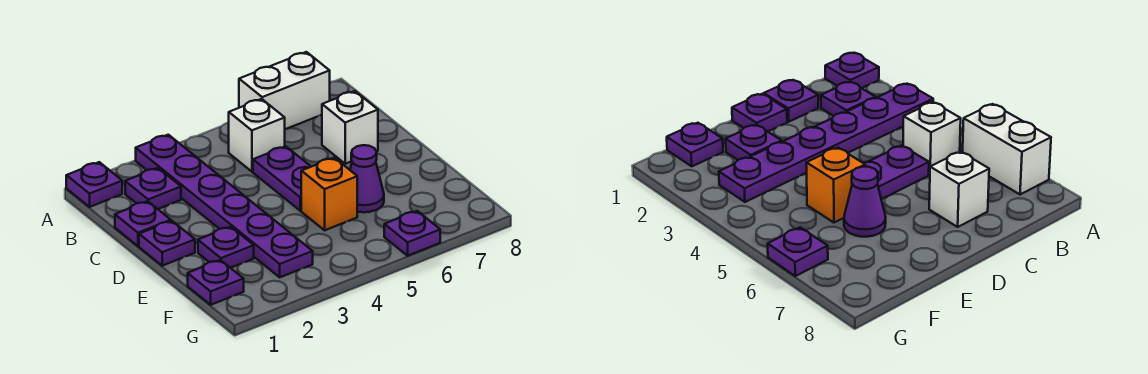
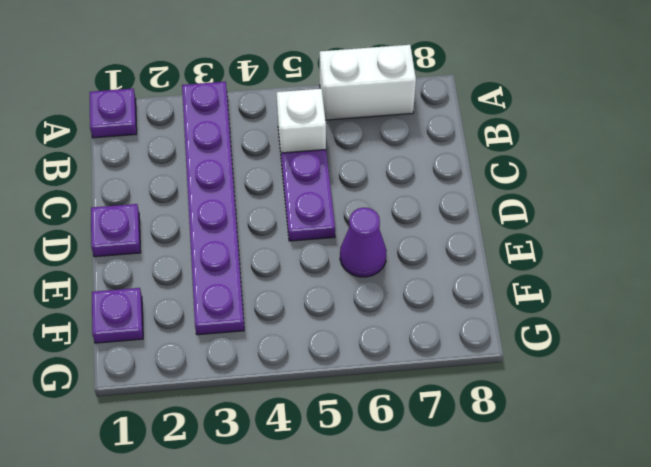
none -> purple plate B2 level 1
none -> purple plate C1 level 1
none -> white brick C7 level 1

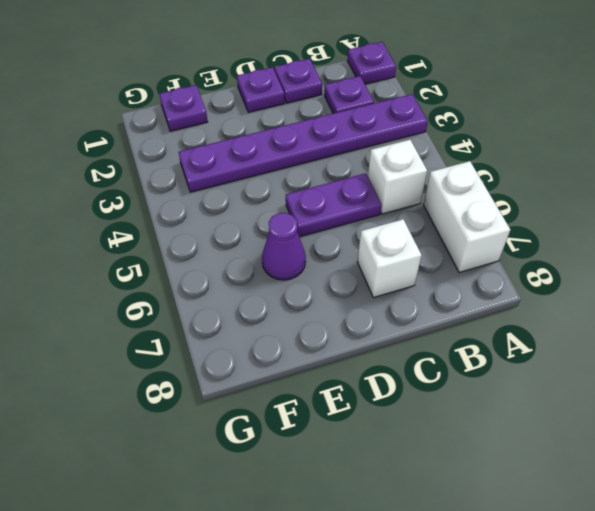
none -> purple plate E2 level 1
none -> orange brick E5 level 1
none -> purple plate G6 level 1

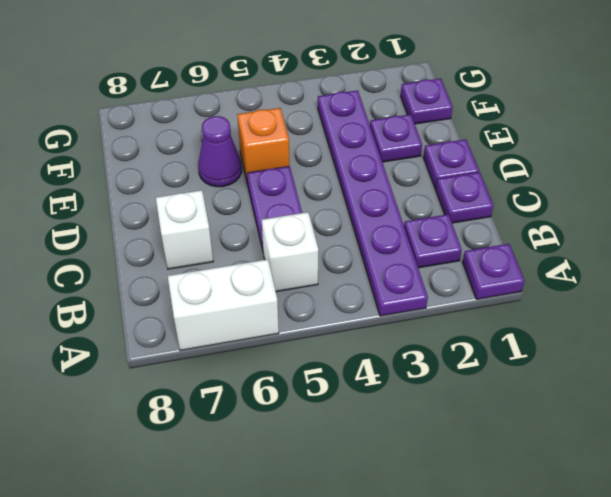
none -> purple plate G6 level 1

